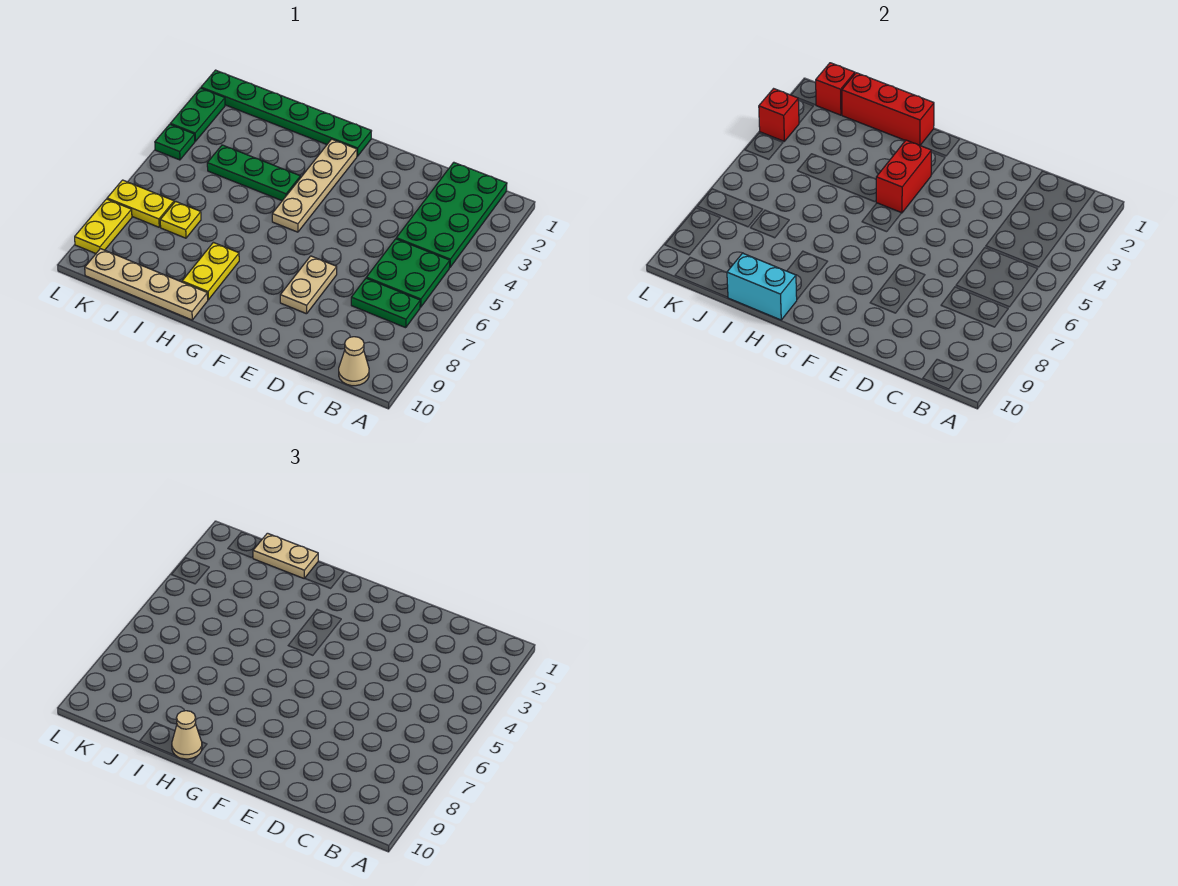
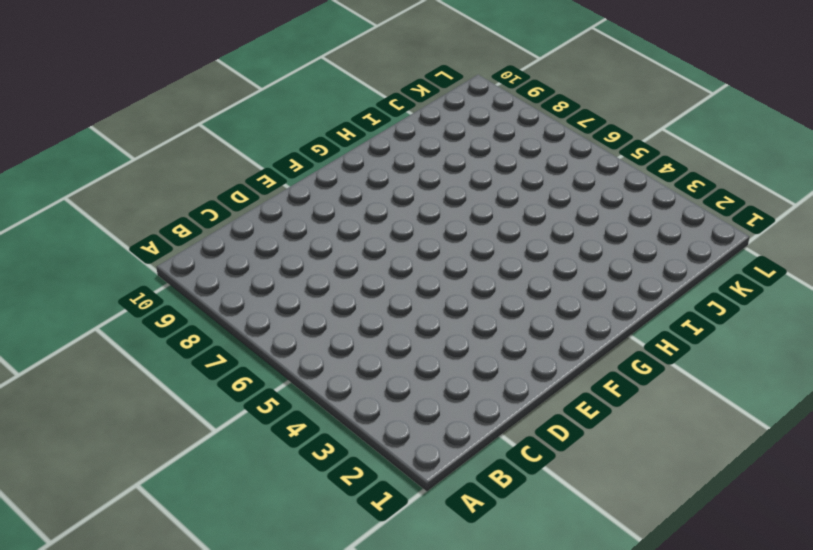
none -> green plate B1:C4 level 1
none -> green plate B5:C6 level 1
none -> green plate B7:C7 level 1

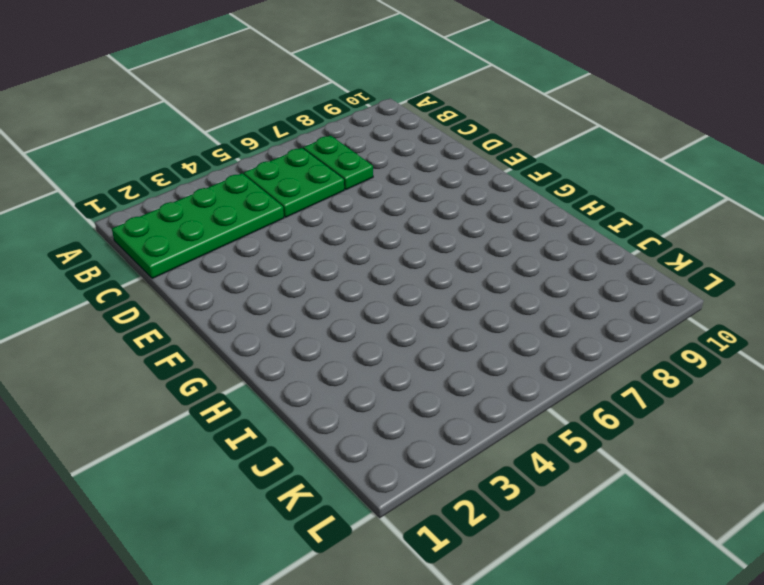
none -> tan cone B10 level 1
none -> tan plate E7:E8 level 1
none -> green plate G1:L1 level 1

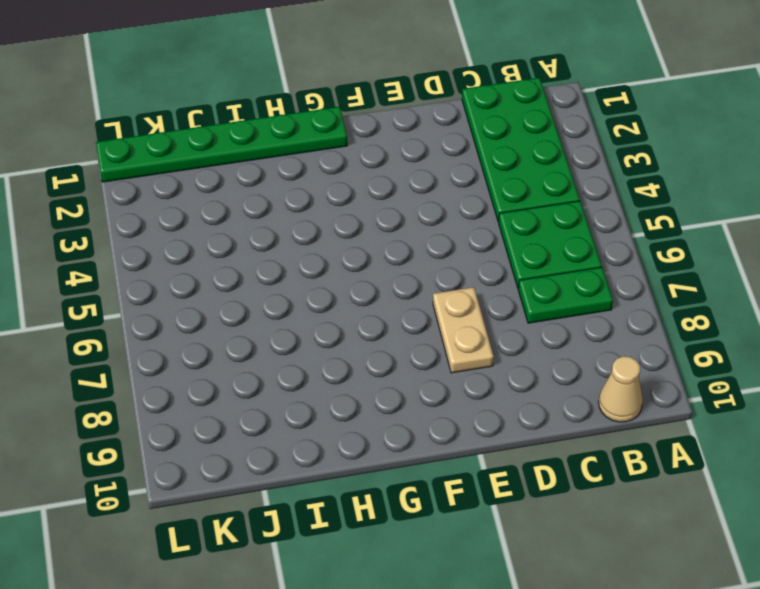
none -> tan plate G2:G5 level 1
none -> green plate H4:J4 level 1
none -> yellow plate H8:H9 level 1

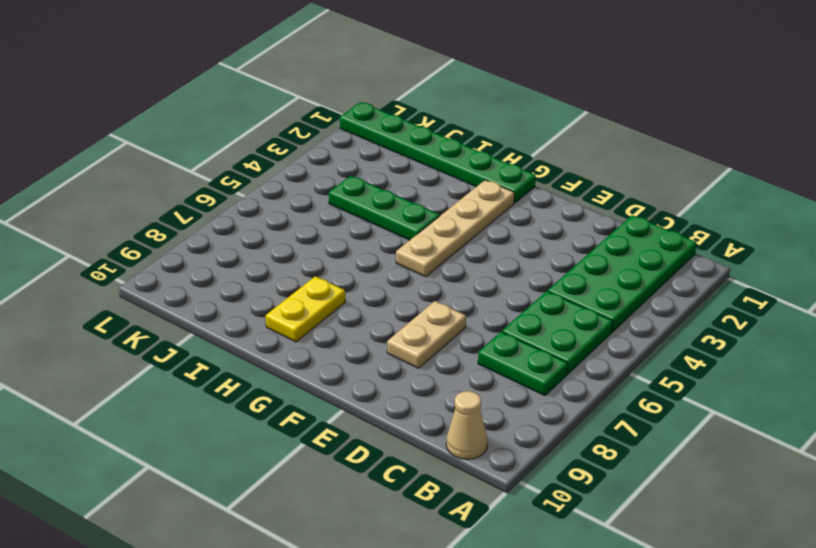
none -> tan plate H10:K10 level 1
none -> yellow plate J7 level 1
none -> yellow plate K7:L7 level 1

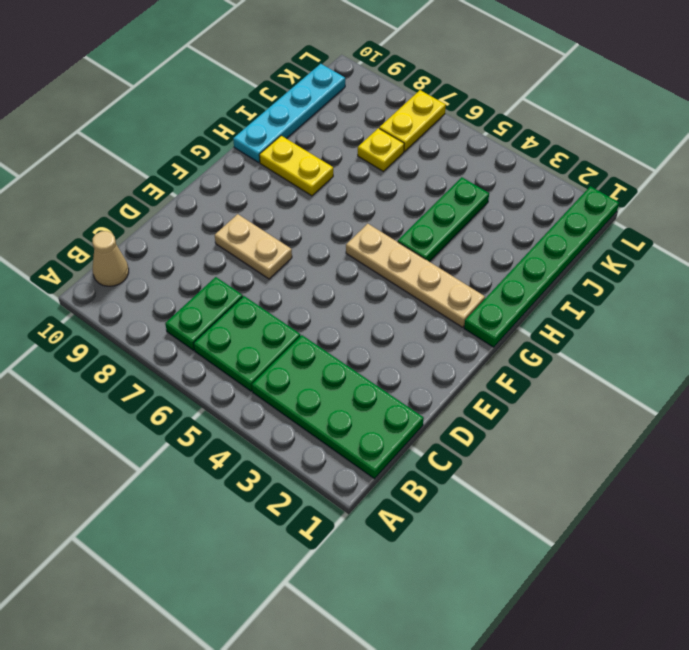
cyan plate H10:K10 level 1 -> tan plate H10:K10 level 1
none -> green plate L2:L3 level 1
none -> green plate L4 level 1
none -> yellow plate L8:L9 level 1

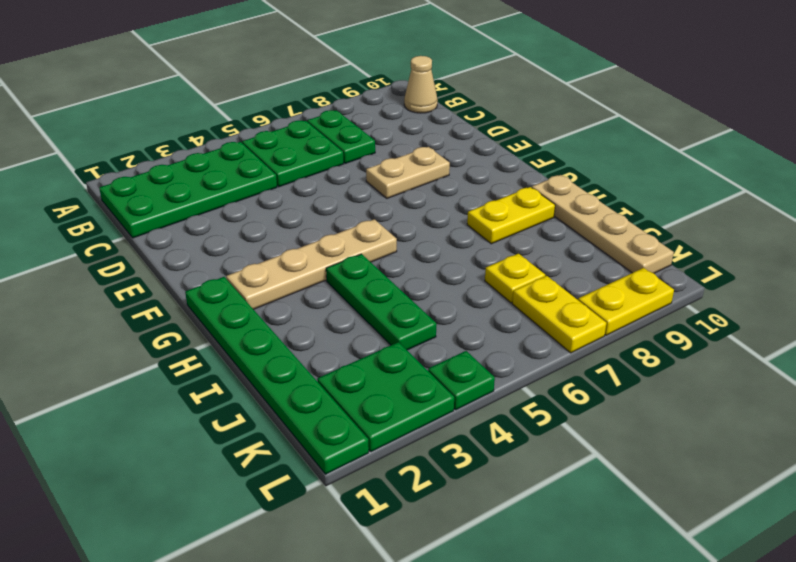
green plate K2:L3 level 1 -> green plate L2:L3 level 1
none -> red brick G3:G4 level 2
none -> red brick H1:J1 level 2
none -> cyan brick H10:I10 level 2

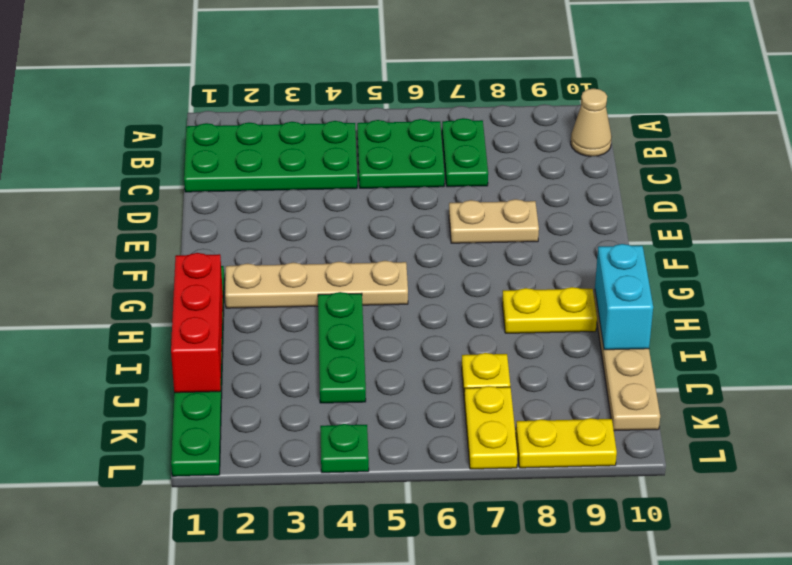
none -> green plate L2:L3 level 1
none -> red brick G3:G4 level 2
none -> red brick K1 level 2

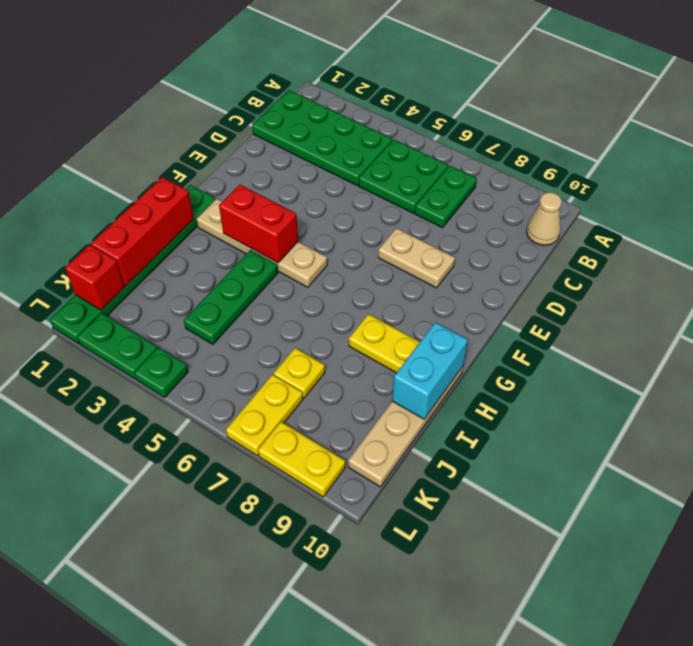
none -> red brick L3 level 2
none -> tan cone H10 level 3
none -> tan plate I1:J1 level 3

